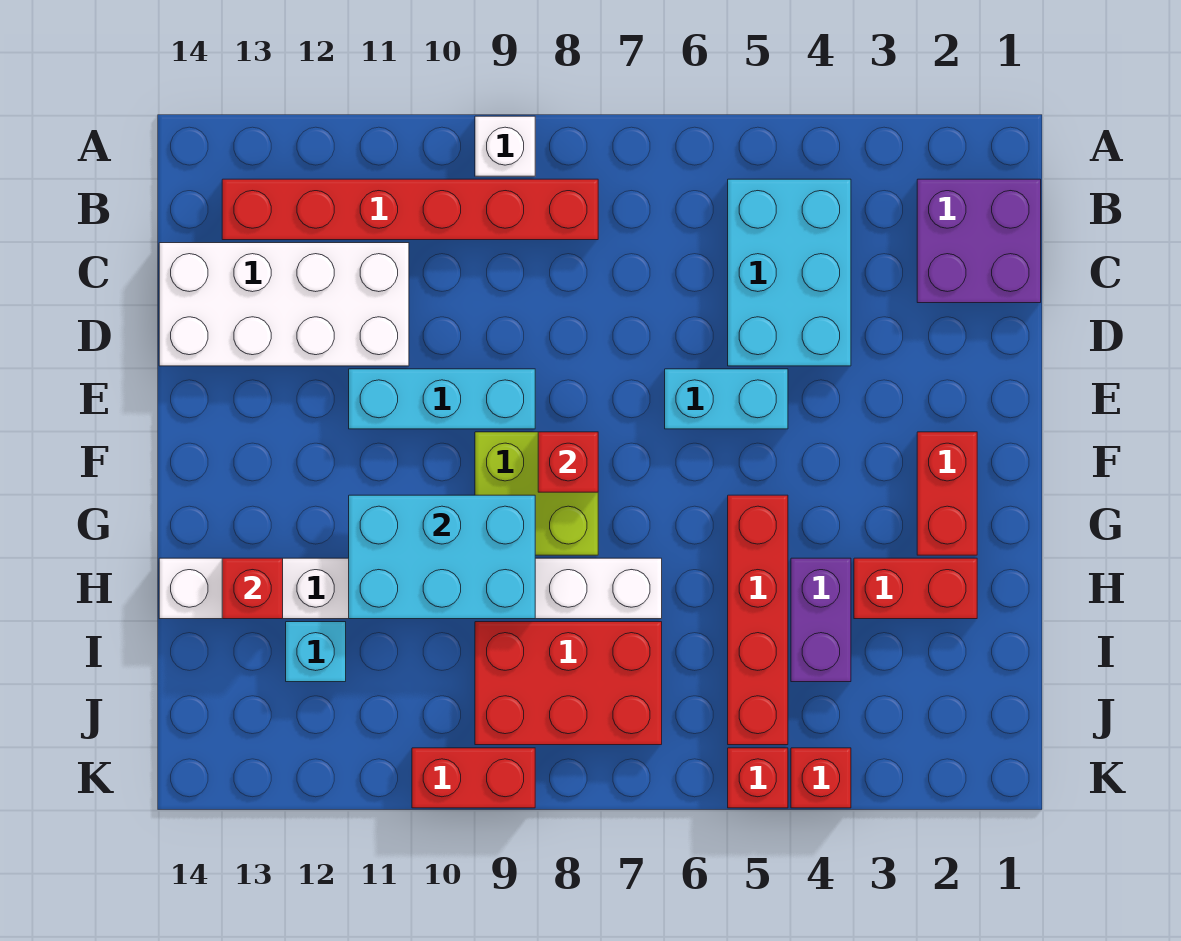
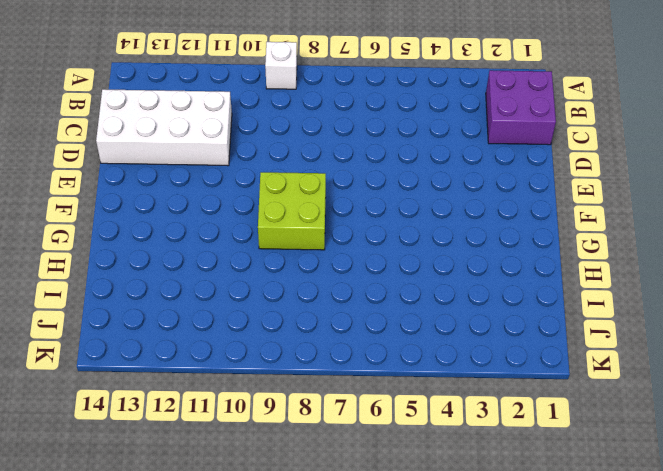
none -> cyan brick B4:D5 level 1
none -> red brick B8:B13 level 1
none -> cyan brick E5:E6 level 1

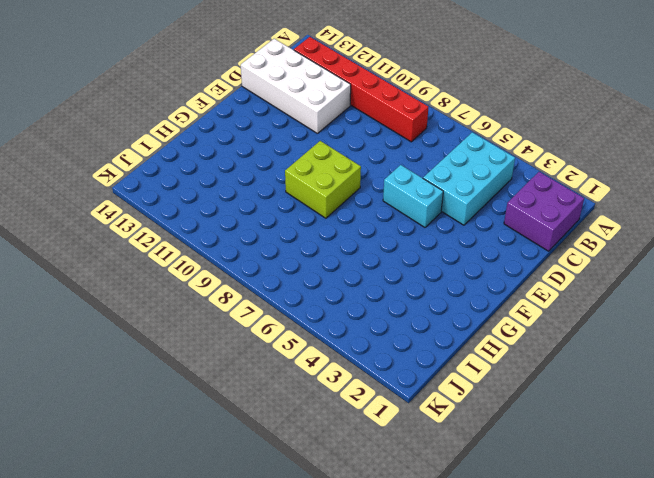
none -> white brick A9 level 1
none -> cyan brick E9:E11 level 1
none -> red brick F2:G2 level 1

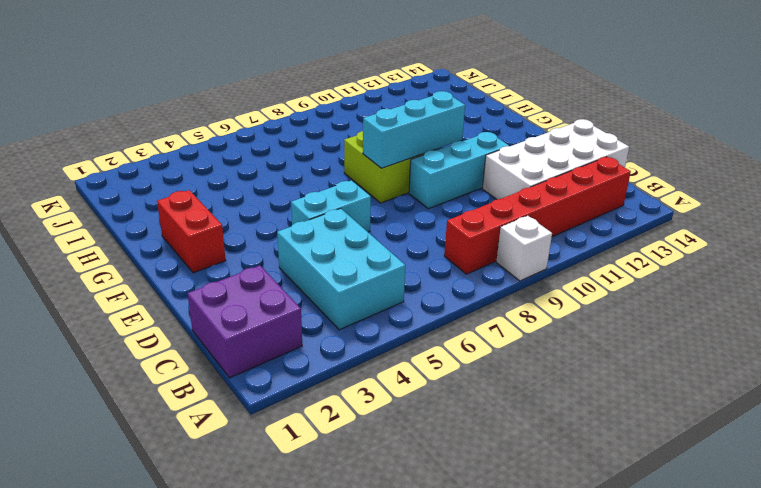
cyan brick F8:F10 level 2 -> red brick F8 level 2
none -> red brick G5:J5 level 1
none -> red brick H2:H3 level 1
none -> purple brick H4:I4 level 1

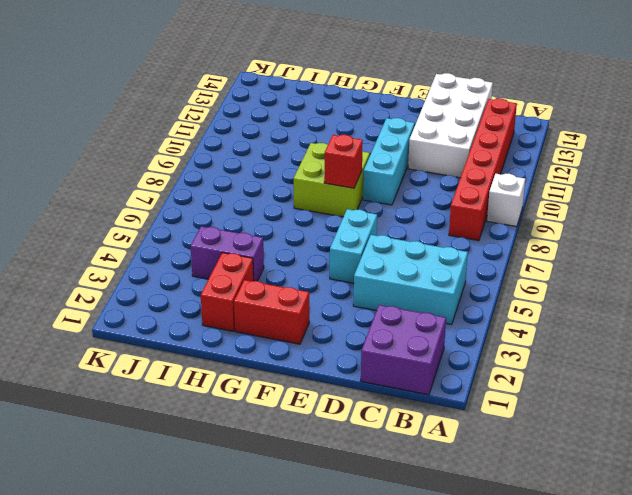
none -> red brick G5:J5 level 1
none -> white brick H7:H14 level 1
none -> red brick I7:J9 level 1

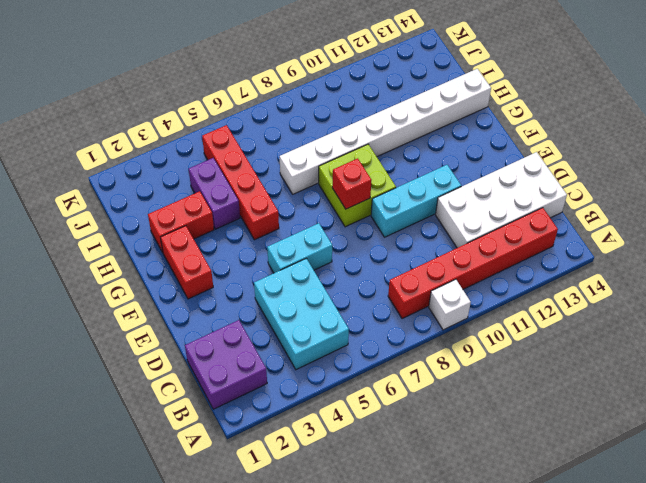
none -> red brick I7:J9 level 1
none -> cyan brick I12 level 1
none -> red brick K4 level 1

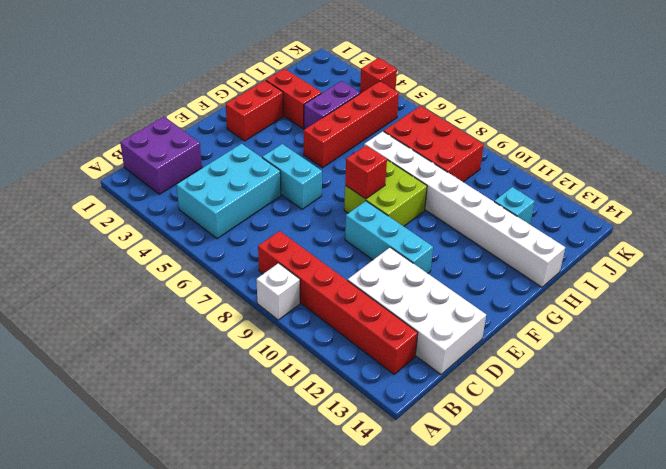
none -> red brick K5 level 1
none -> red brick K9:K10 level 1
none -> cyan brick G9:H11 level 2

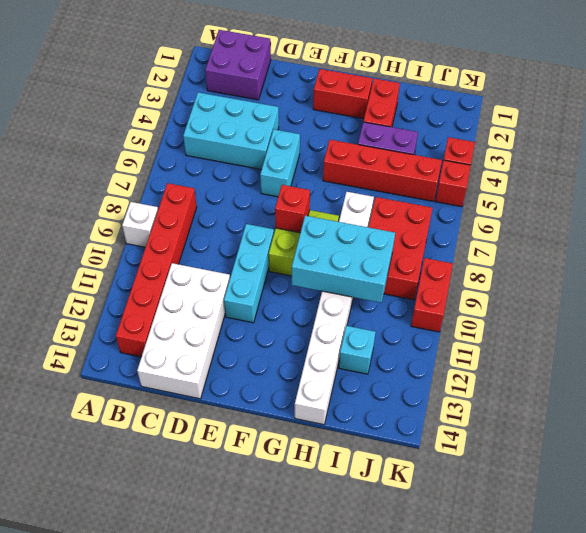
cyan brick G9:I10 level 2 -> cyan brick G9:H11 level 2
none -> red brick H13 level 2

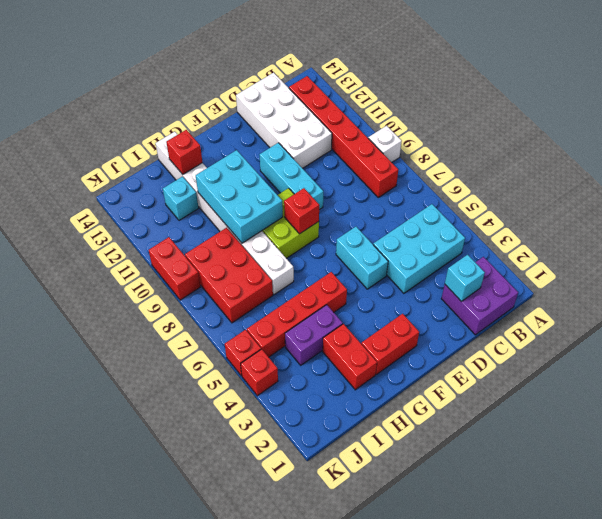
cyan brick C2 level 2 -> none

